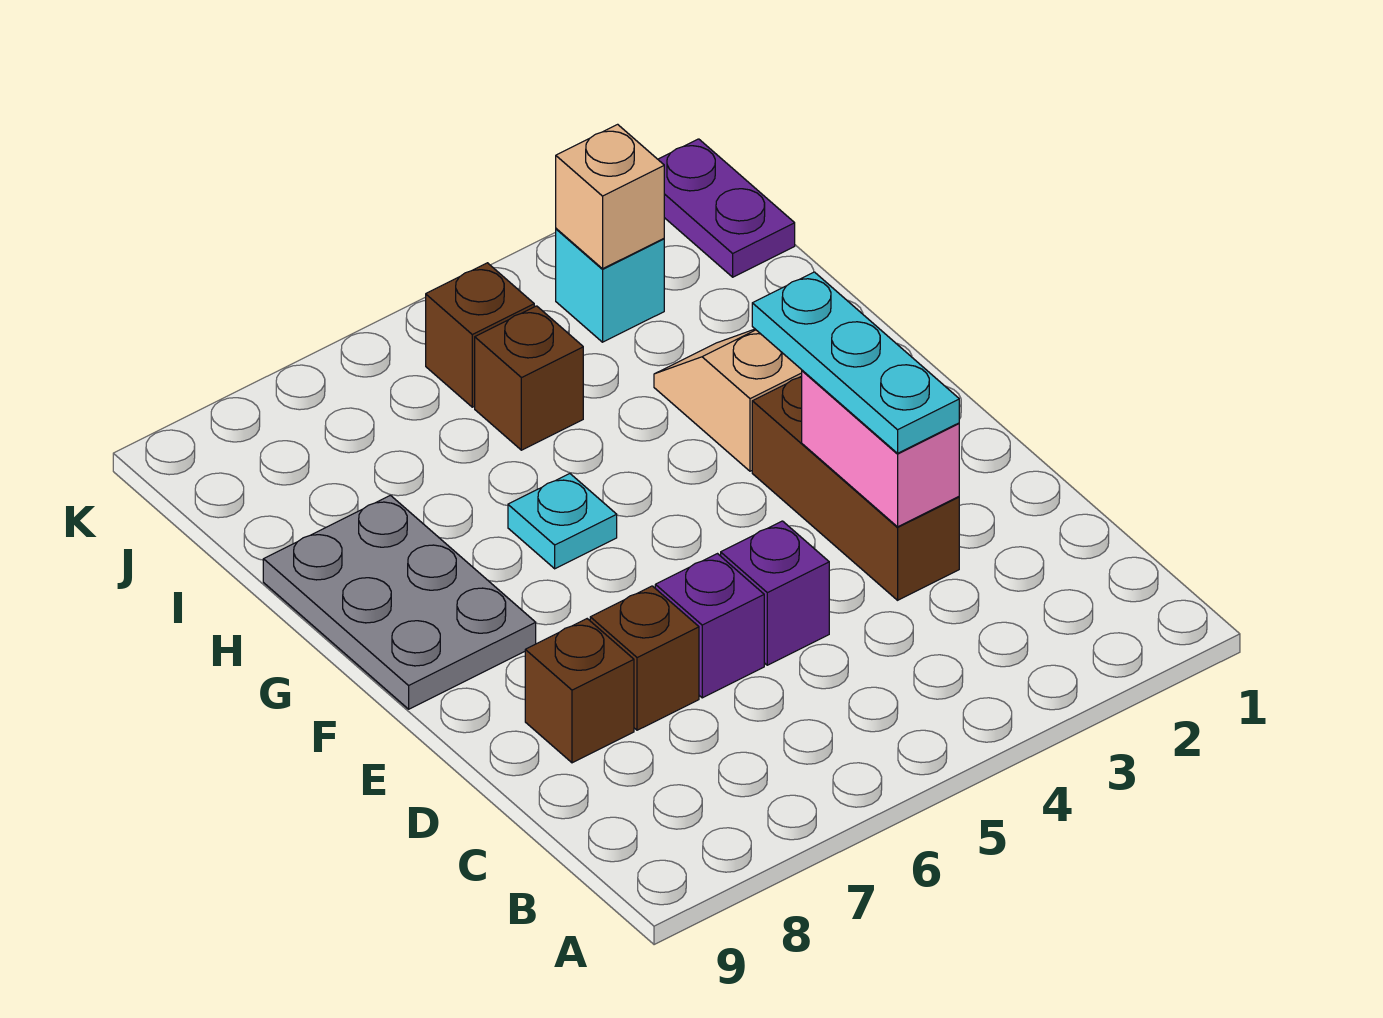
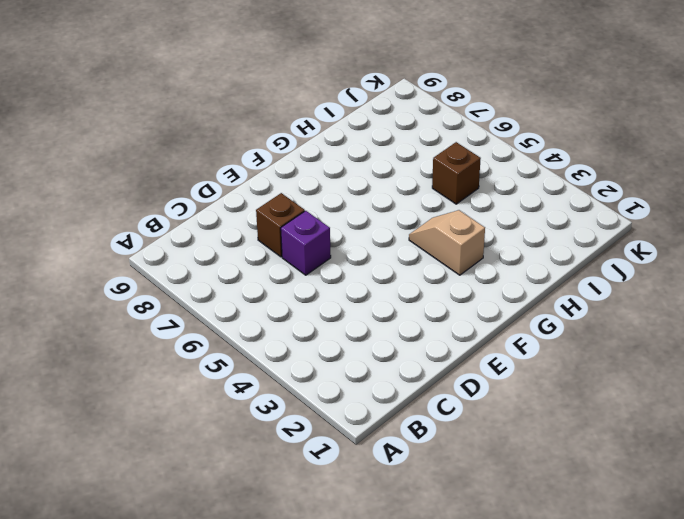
tan slope G3:G4 level 1 top 3 -> tan slope G3:H3 level 1 top G
none -> brown brick D3:F3 level 1
none -> purple brick D5 level 1
none -> brown brick D8 level 1

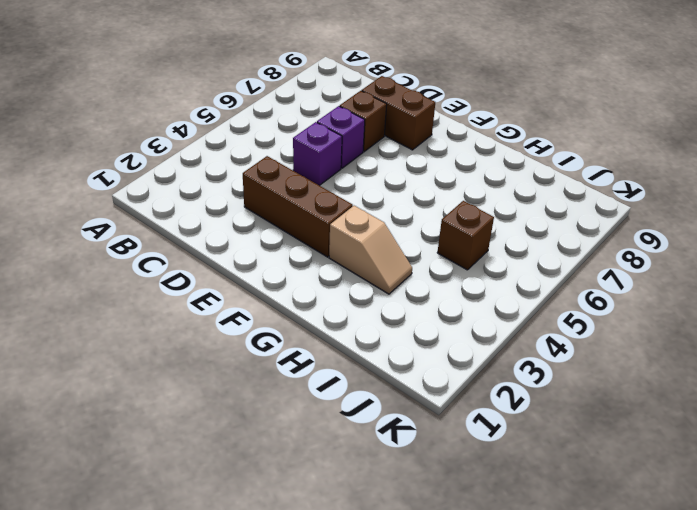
brown brick D8:E8 level 1 -> brown brick D8 level 1
none -> grey plate F8:H9 level 1
none -> cyan plate G6 level 1
none -> purple plate J1:K1 level 1

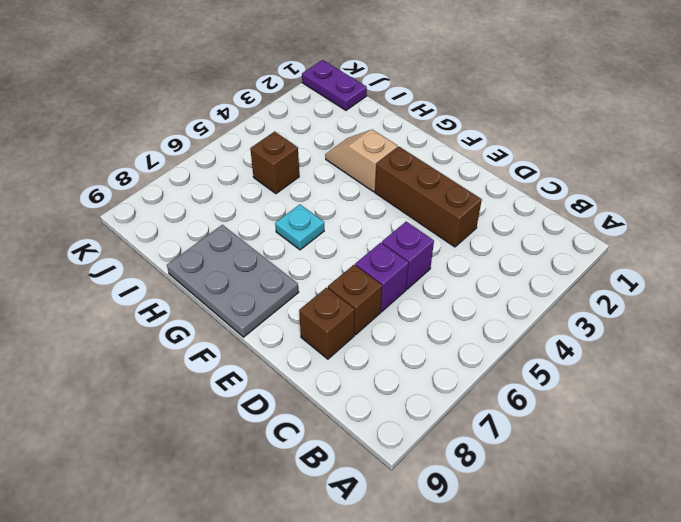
none -> cyan brick J3 level 1
none -> brown brick J5 level 1
none -> pink brick D3:E3 level 2

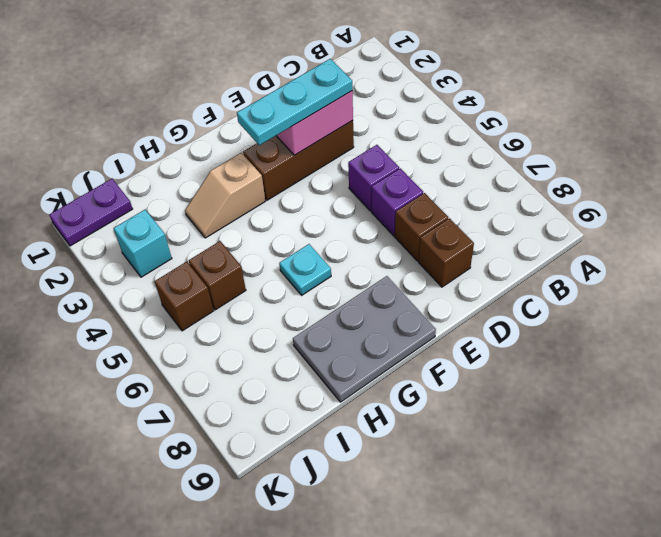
none -> tan brick J3 level 2

